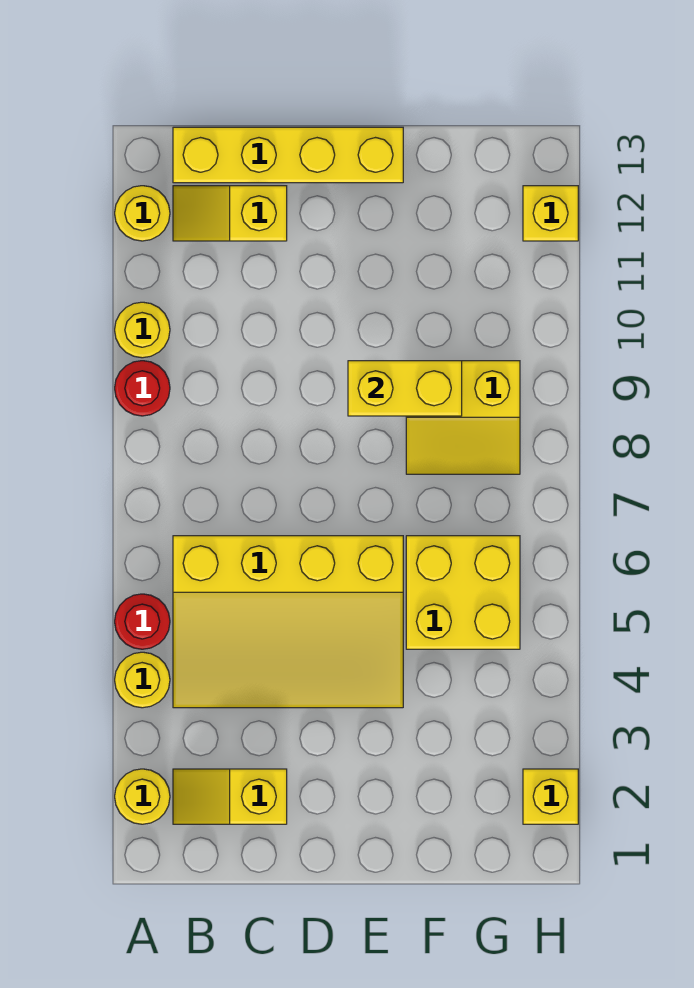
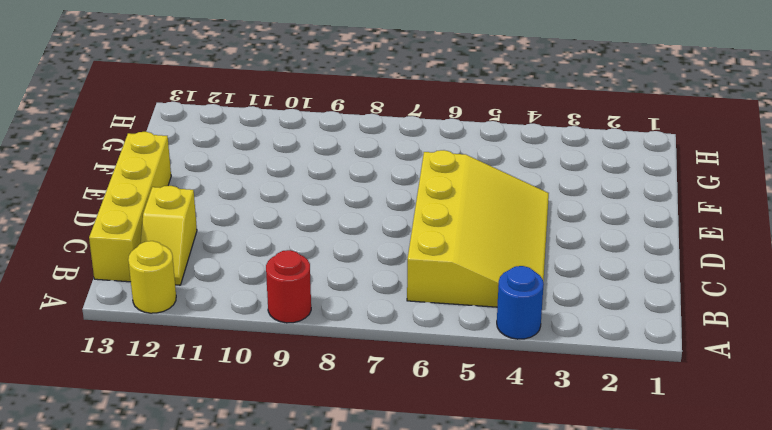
blue round brick A4 level 1 -> yellow round brick A4 level 1
none -> yellow round brick A2 level 1
none -> red round brick A5 level 1
none -> yellow round brick A10 level 1

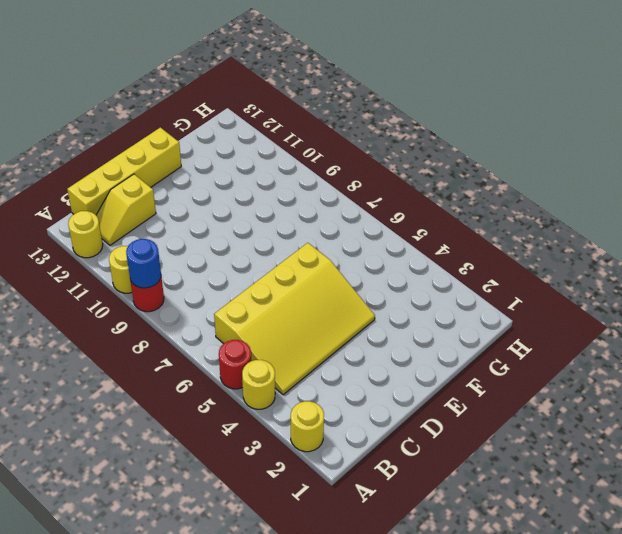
blue round brick A9 level 2 -> none
none -> yellow slope B2:C2 level 1 top C
none -> yellow brick F5:G6 level 1
none -> yellow slope F8:G9 level 1 top 9

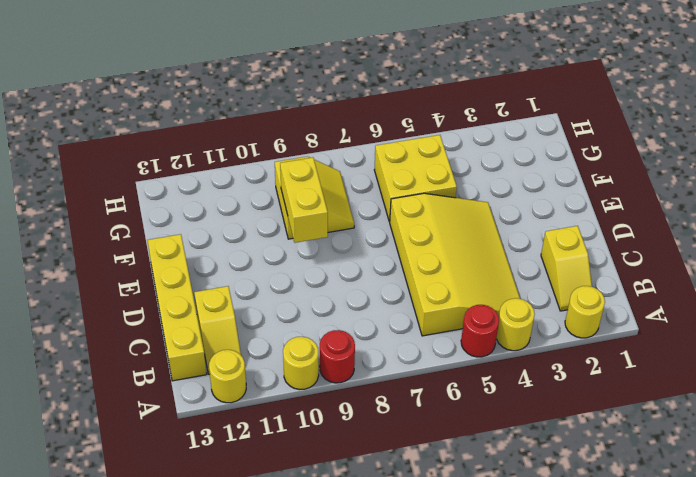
none -> yellow brick H2 level 1
none -> yellow brick H12 level 1

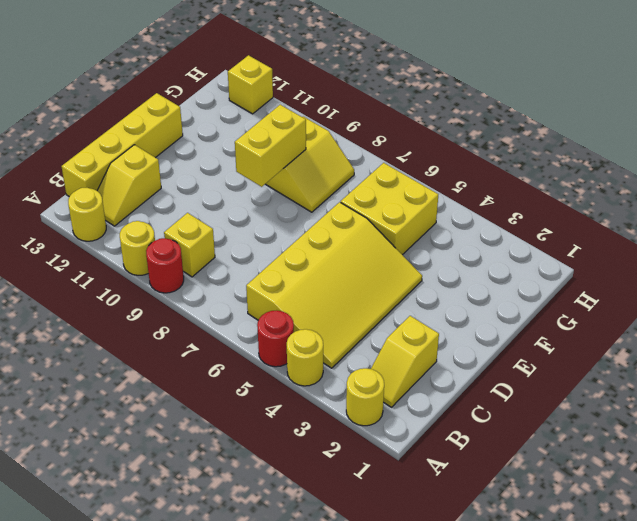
yellow brick B9 level 1 -> yellow brick H2 level 1

